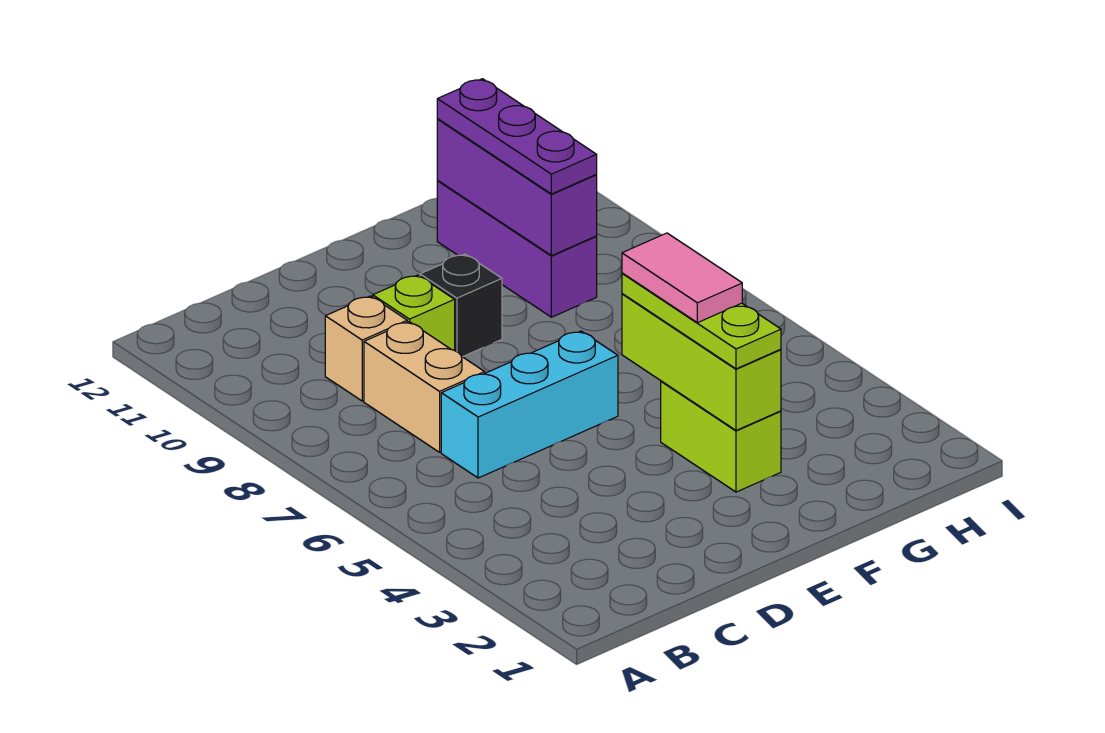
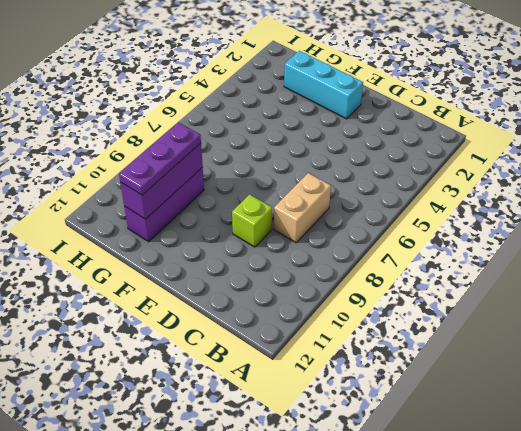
cyan brick E2:G2 level 1 -> cyan brick C6:E6 level 1
none -> tan brick C9 level 1
none -> black brick E9 level 1
none -> lime brick F3:F4 level 1

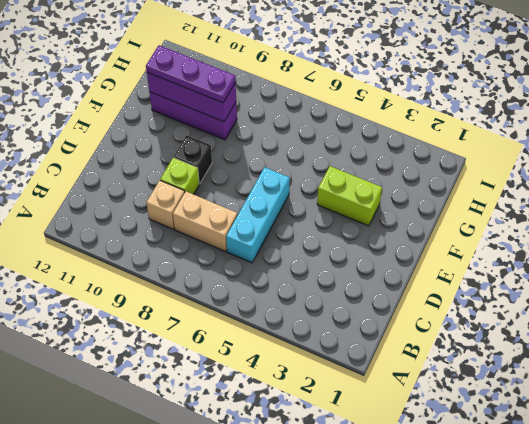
none -> lime brick F3:F5 level 2
none -> lime plate F3:F5 level 3
none -> pink tile F4:F5 level 4

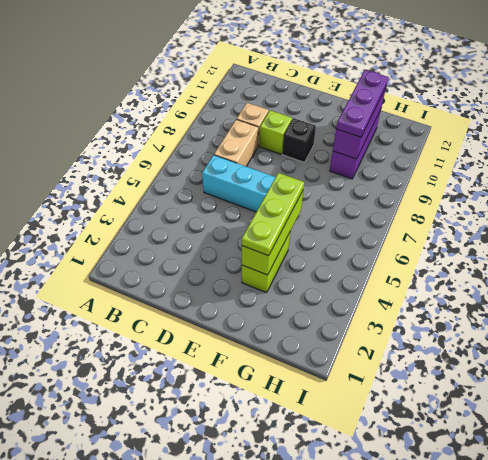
none -> pink tile F4:F5 level 4

